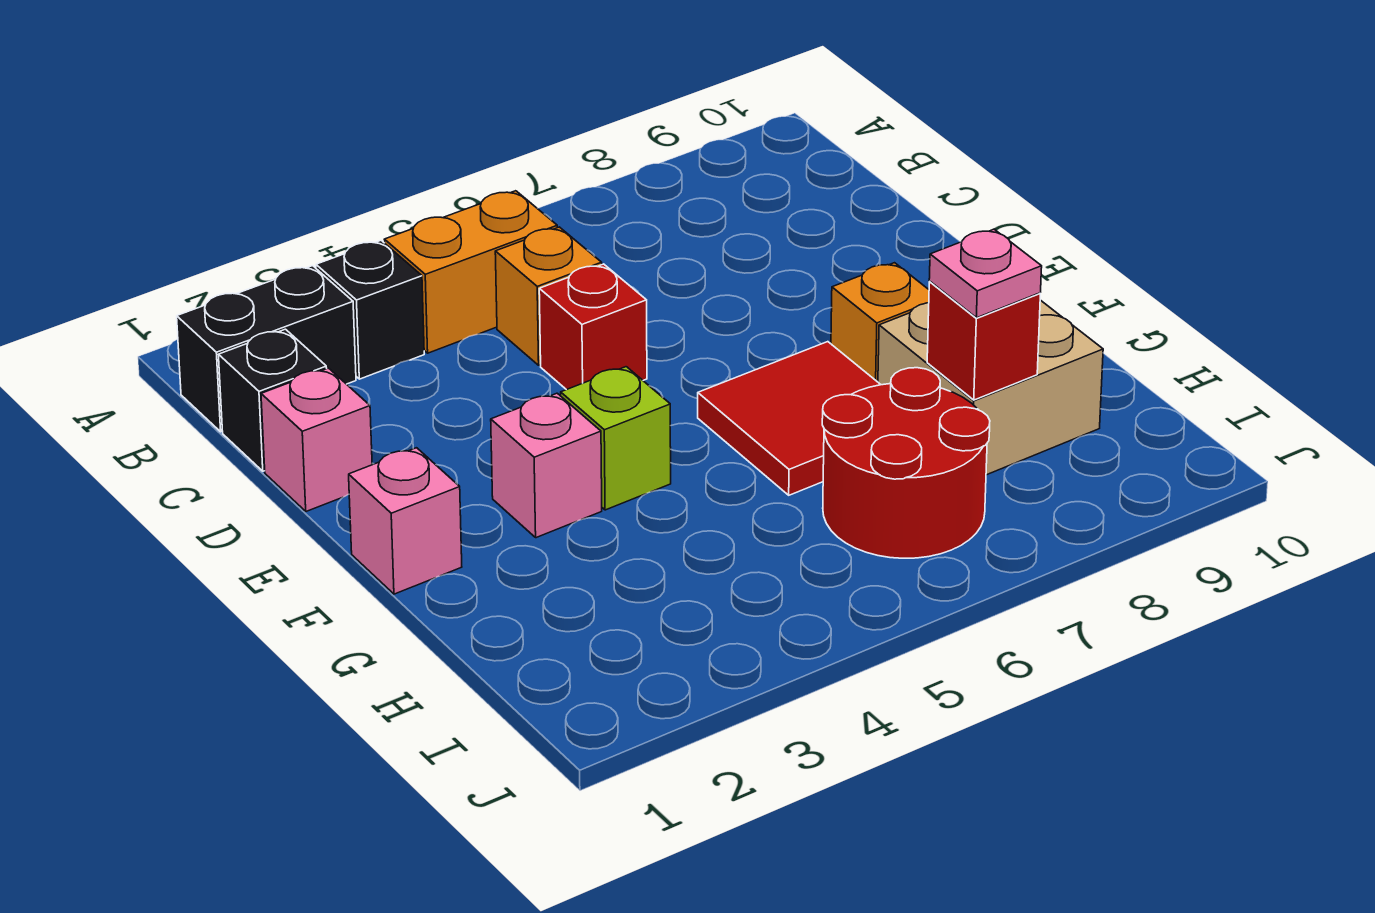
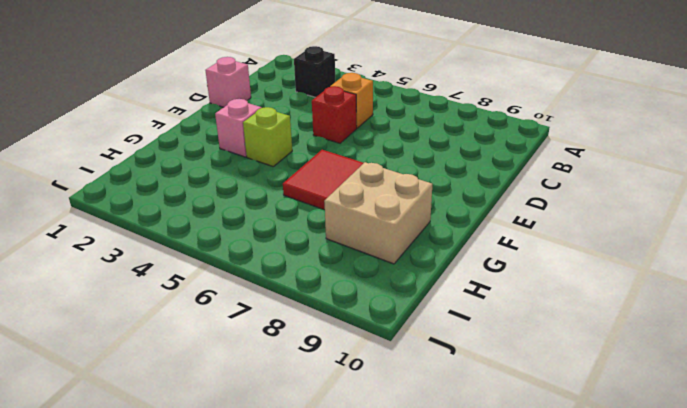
none -> black brick B1:B2 level 1
none -> orange brick B4:B5 level 1
none -> black brick C1 level 1

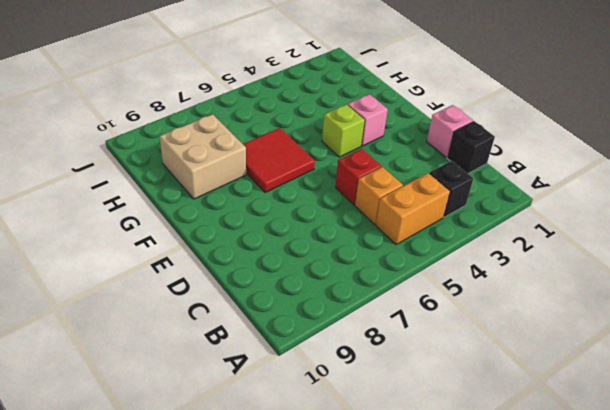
none -> black brick B1:B2 level 1
none -> pink brick F1 level 1
none -> orange brick F8 level 1

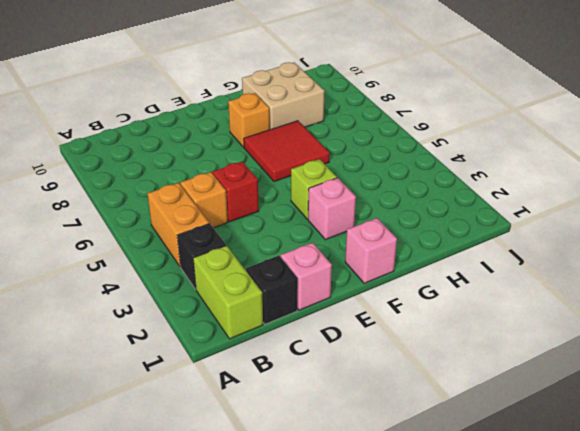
lime brick B1:B2 level 1 -> black brick B1:B2 level 1
none -> red round brick H6:I7 level 1
none -> red brick H8 level 2
none -> pink plate H8 level 3

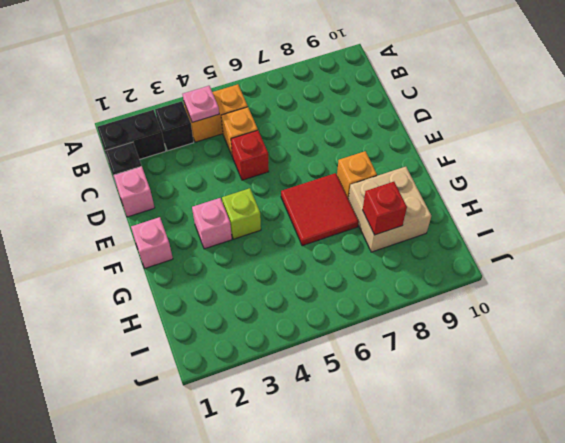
pink plate B4 level 2 -> pink plate H8 level 3
none -> red round brick H6:I7 level 1

